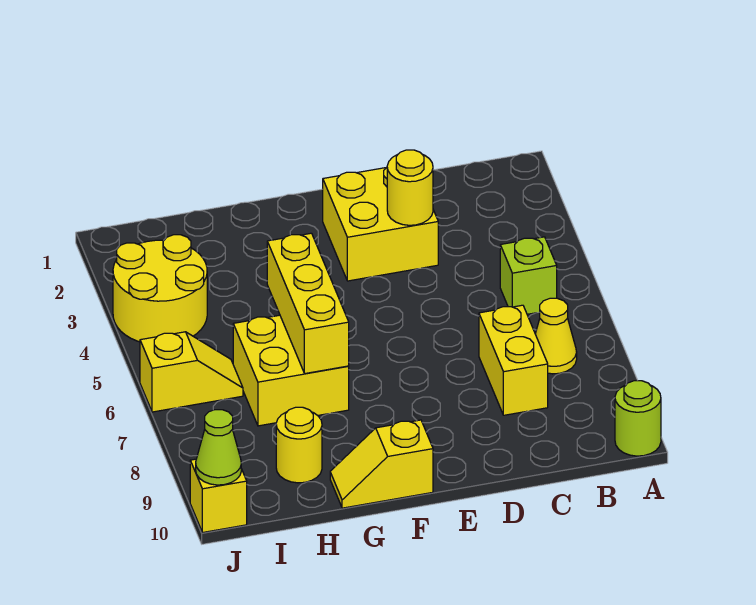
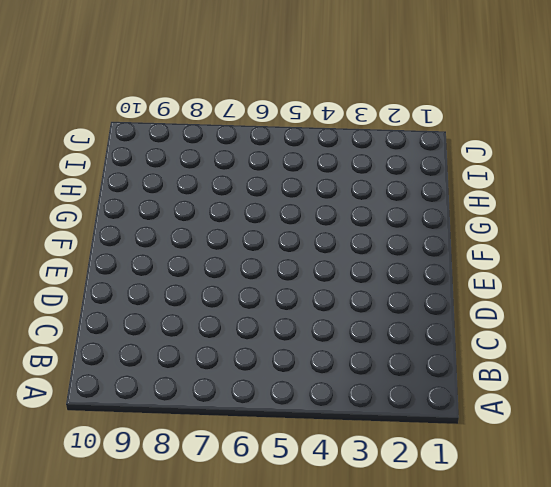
none -> lime round brick A10 level 1
none -> lime brick B5 level 1
none -> yellow cone B7 level 1

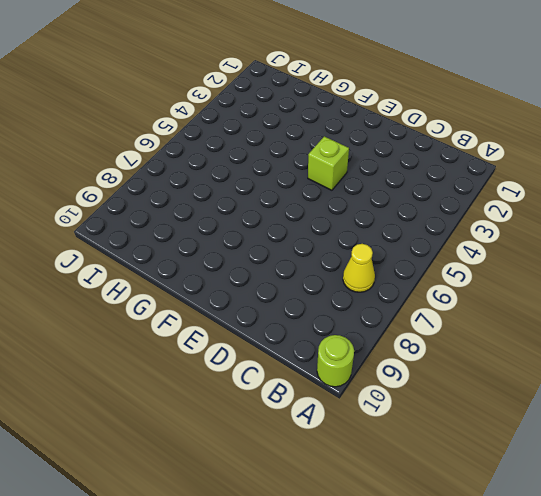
lime brick E4 level 1 -> lime brick B5 level 1
none -> yellow brick C7:C8 level 1
none -> yellow brick D2:E3 level 1
none -> yellow slope F10:G10 level 1 top F

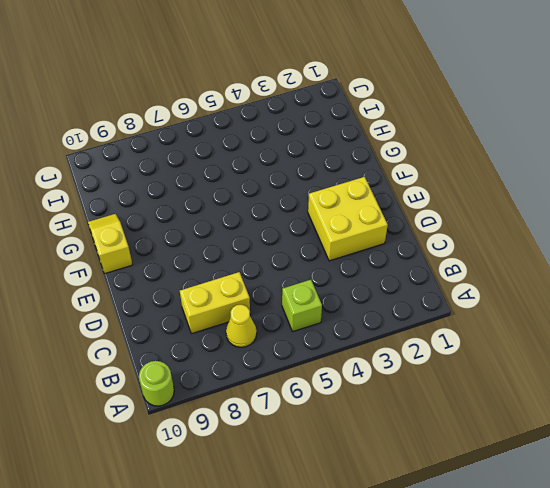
none -> yellow brick G6:H7 level 1
none -> yellow round brick H9 level 1
none -> yellow round brick I3:J4 level 1

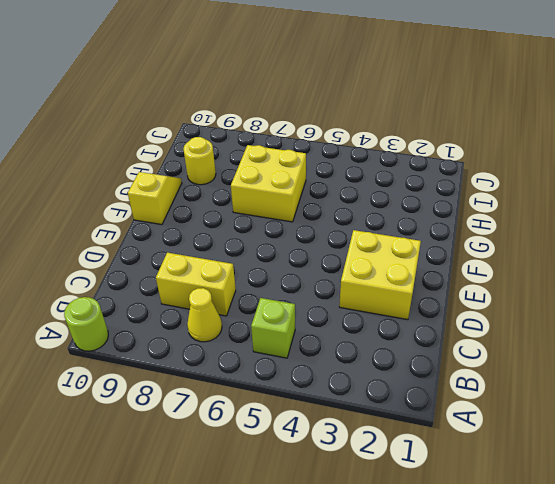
none -> yellow round brick I3:J4 level 1
none -> yellow slope I6:J6 level 1 top J
none -> yellow brick J10 level 1

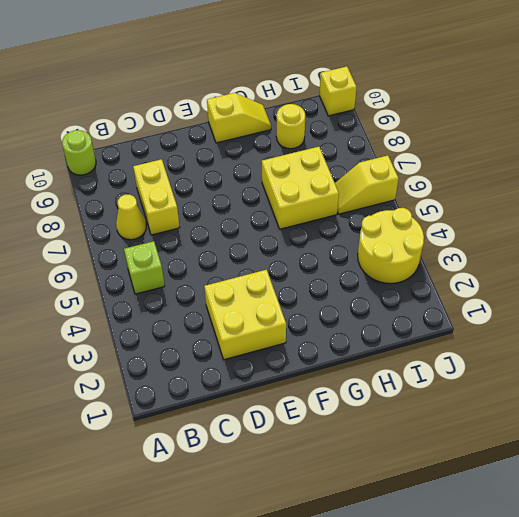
none -> yellow round brick D3 level 2
none -> yellow brick G5:G7 level 2
none -> lime cone J10 level 2

